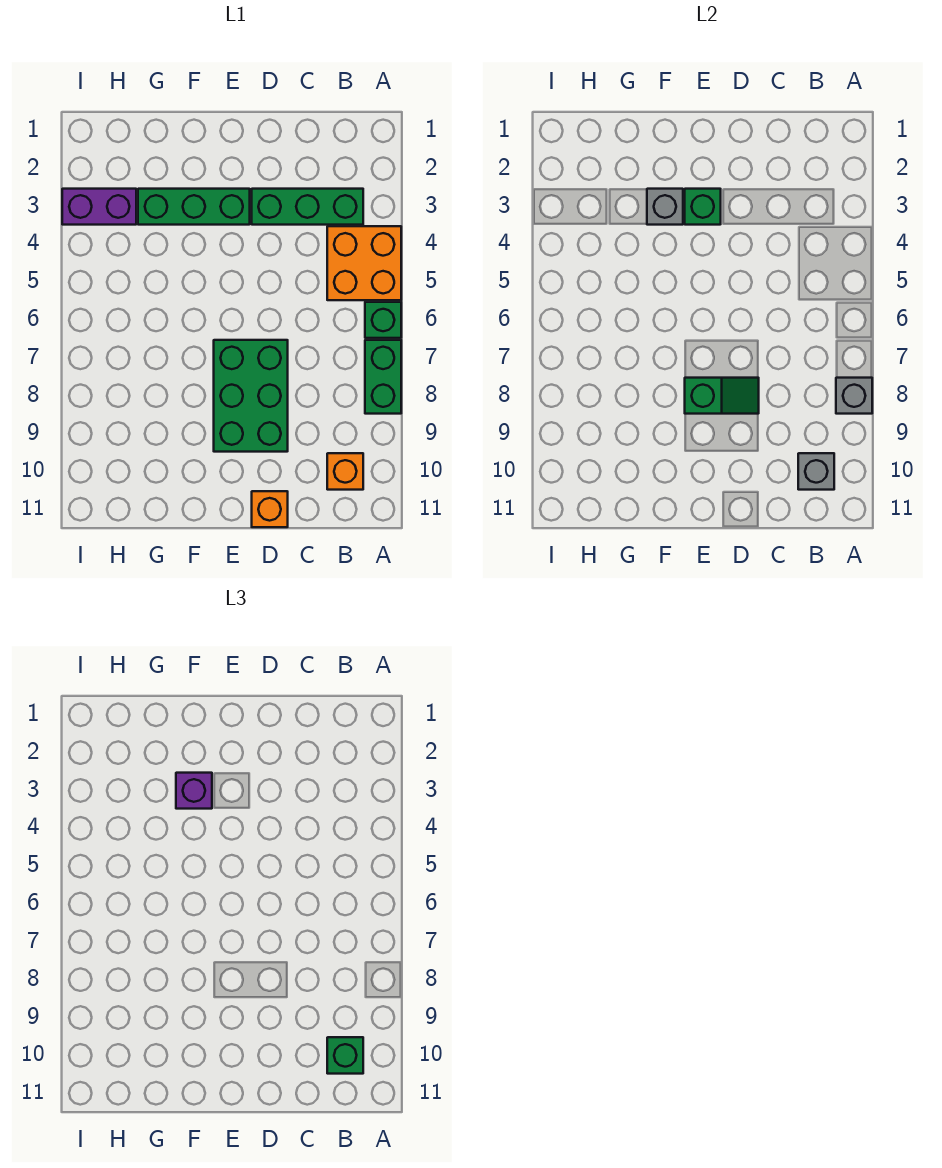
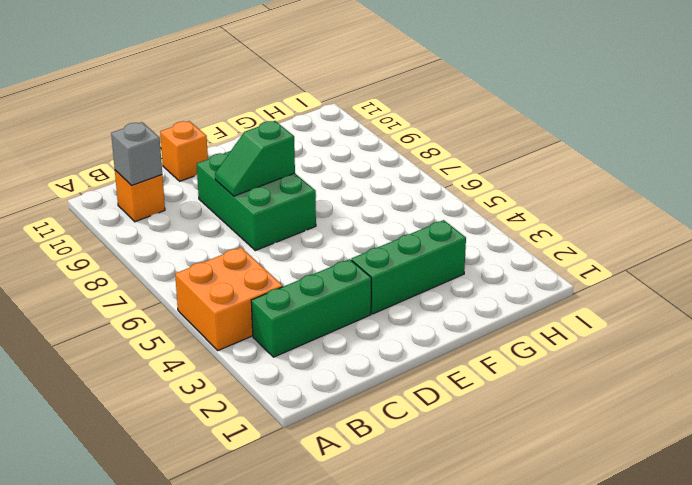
none -> green brick A6 level 1
none -> green brick A7:A8 level 1
none -> purple brick H3:I3 level 1

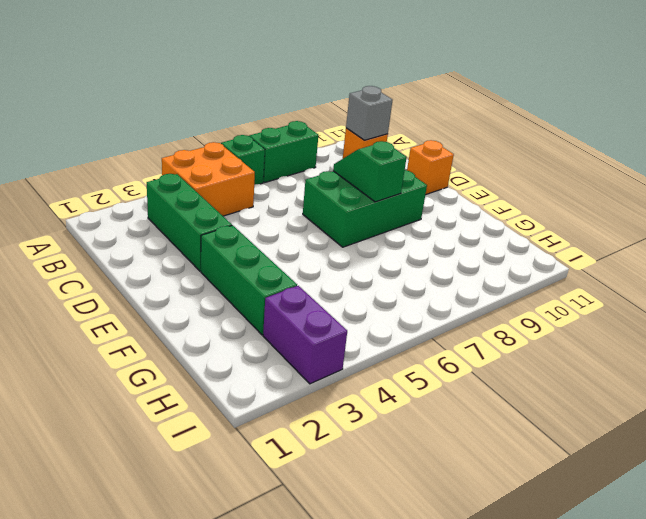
none -> grey brick A8 level 2
none -> green brick E3 level 2
none -> grey brick F3 level 2

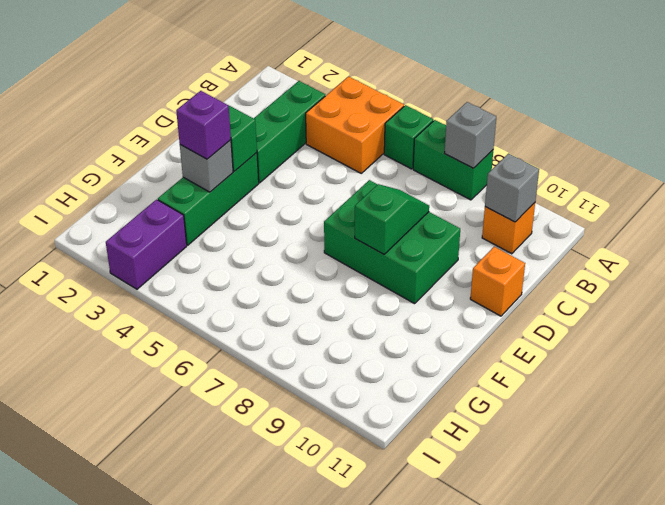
none -> green brick B10 level 3

